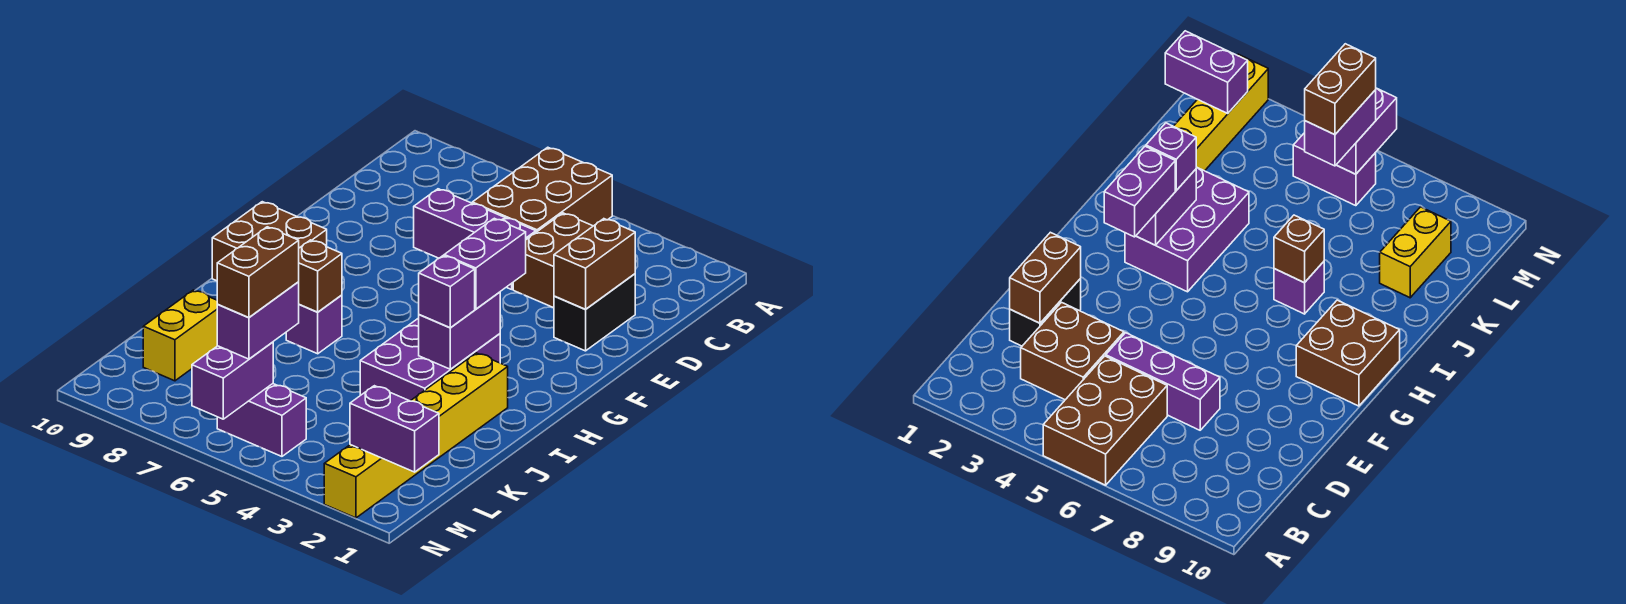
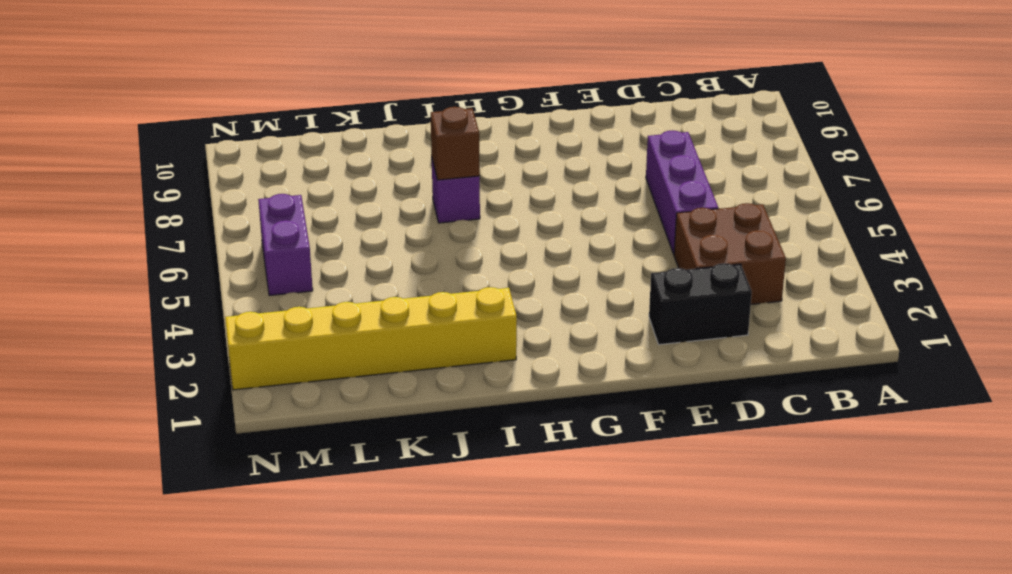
none -> brown brick A5:C6 level 1
none -> brown brick G9:H10 level 1
none -> purple brick H3:J4 level 1

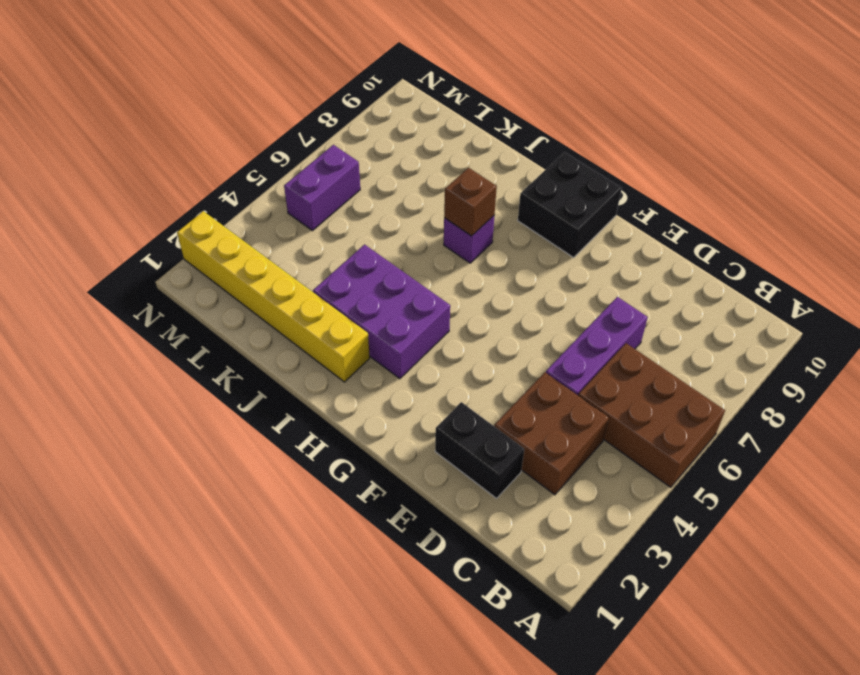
black brick G9:H10 level 1 -> brown brick G9:H10 level 1
none -> yellow brick K9:L9 level 1
none -> brown brick D2:E2 level 2
none -> purple brick H3:I3 level 2

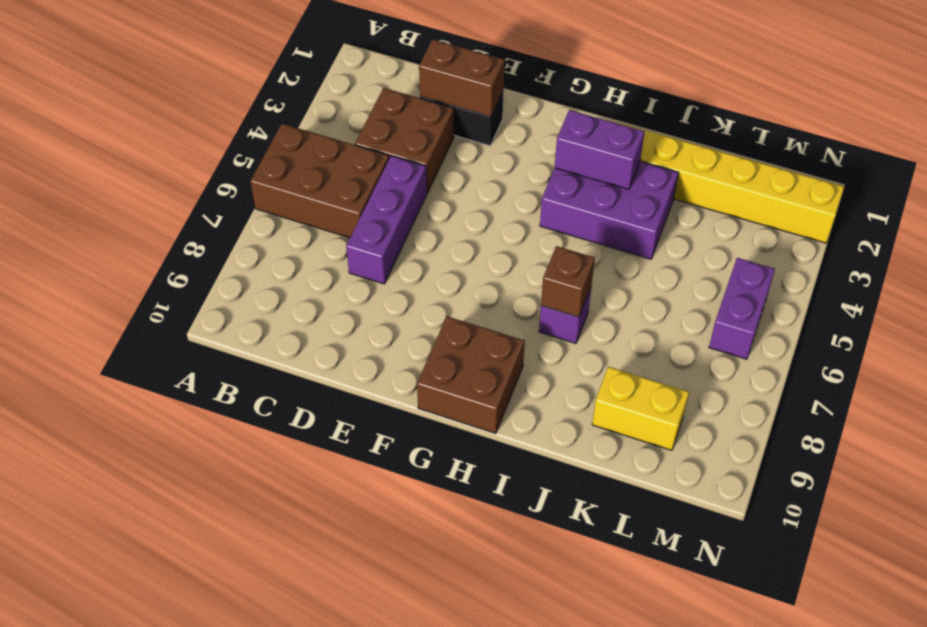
none -> purple brick M1:M2 level 2
none -> purple brick M6:N6 level 2
none -> purple brick G3:H3 level 3

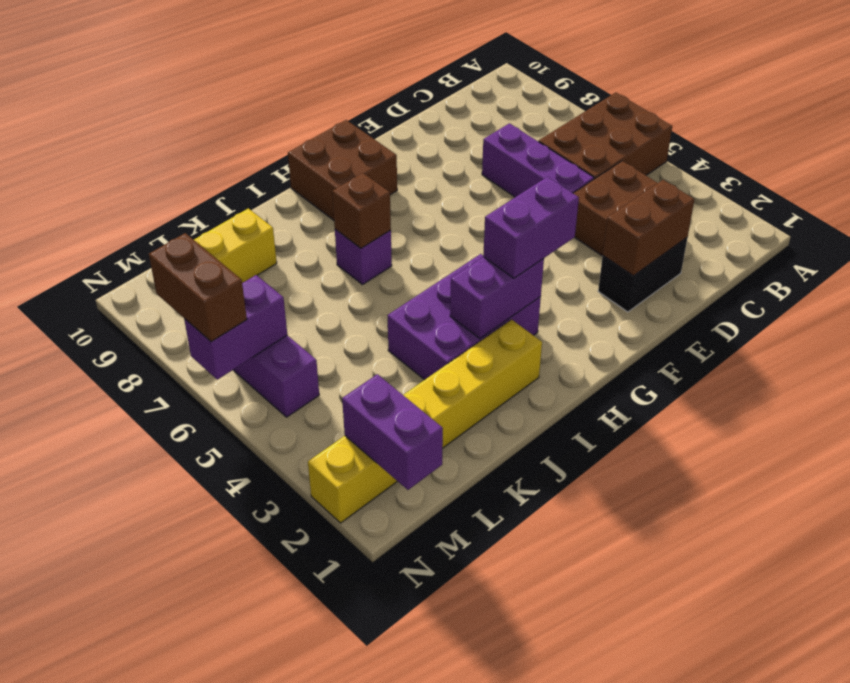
brown brick N6:N7 level 3 -> brown brick L6:M6 level 4
none -> purple brick I3 level 3
none -> purple brick L6:M6 level 3

